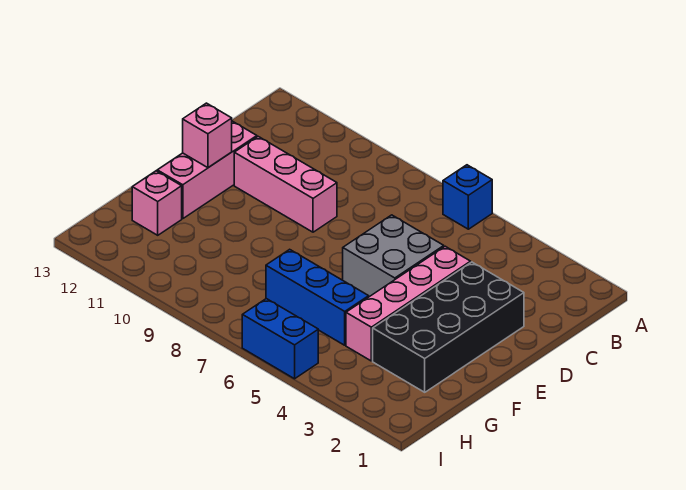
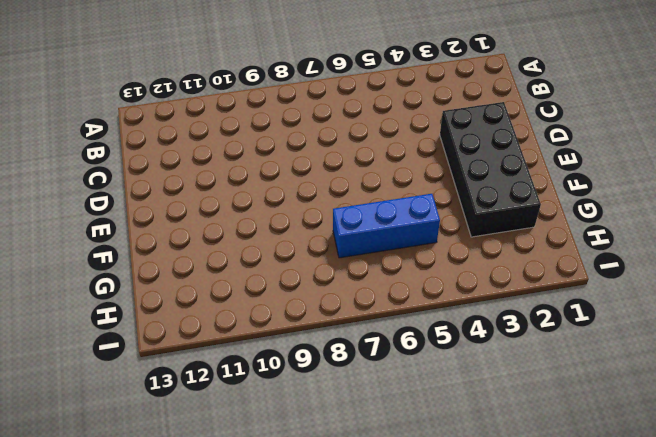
none -> blue brick A6 level 1
none -> pink brick D4:G4 level 1

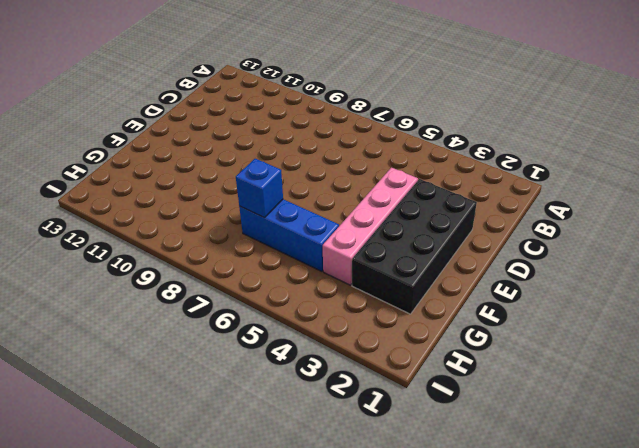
blue brick G7 level 2 -> blue brick A6 level 1
none -> grey brick D5:E6 level 1
none -> pink brick D9:D11 level 1

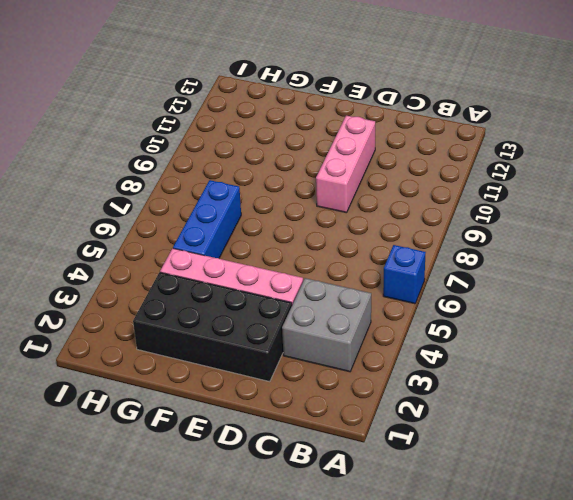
grey brick B3:C4 level 1 -> grey brick D5:E6 level 1
none -> pink brick D12:F12 level 1
none -> pink brick G12 level 1

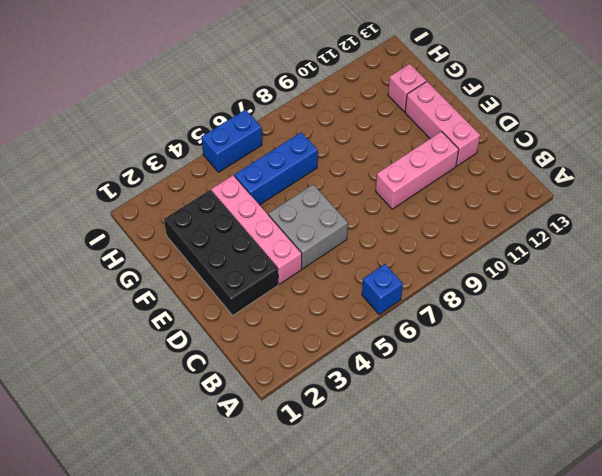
none -> pink brick E12 level 2

